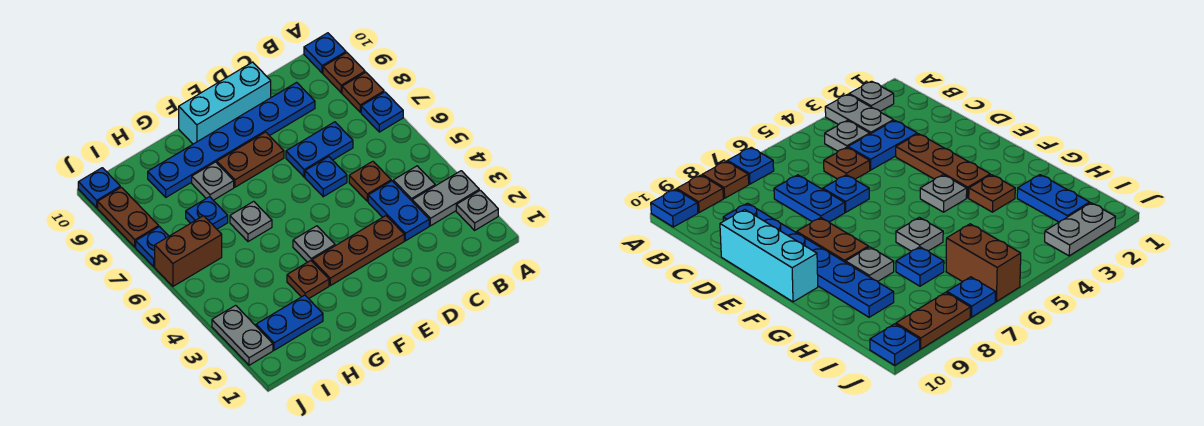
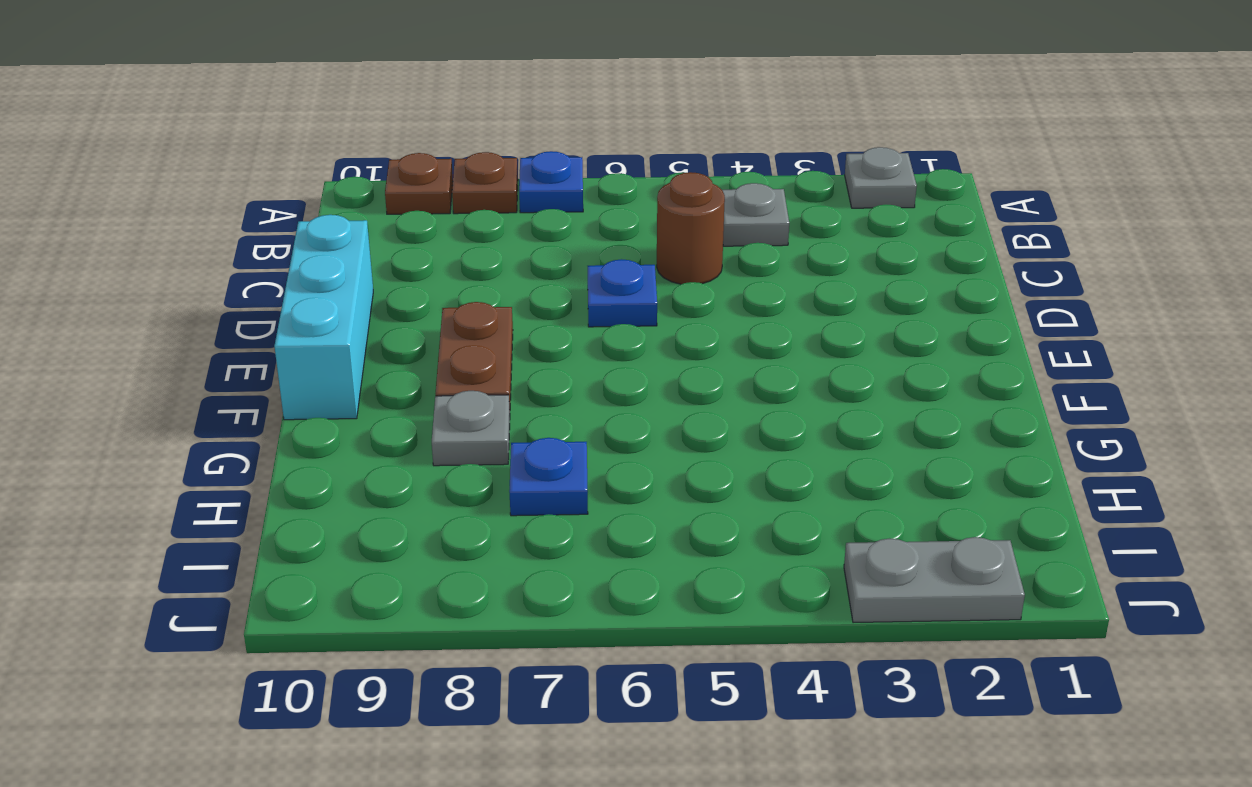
brown round brick C5 level 1 -> brown plate C5 level 1
none -> grey plate A3:B3 level 1
none -> blue plate A10 level 1
none -> blue plate C3:C4 level 1

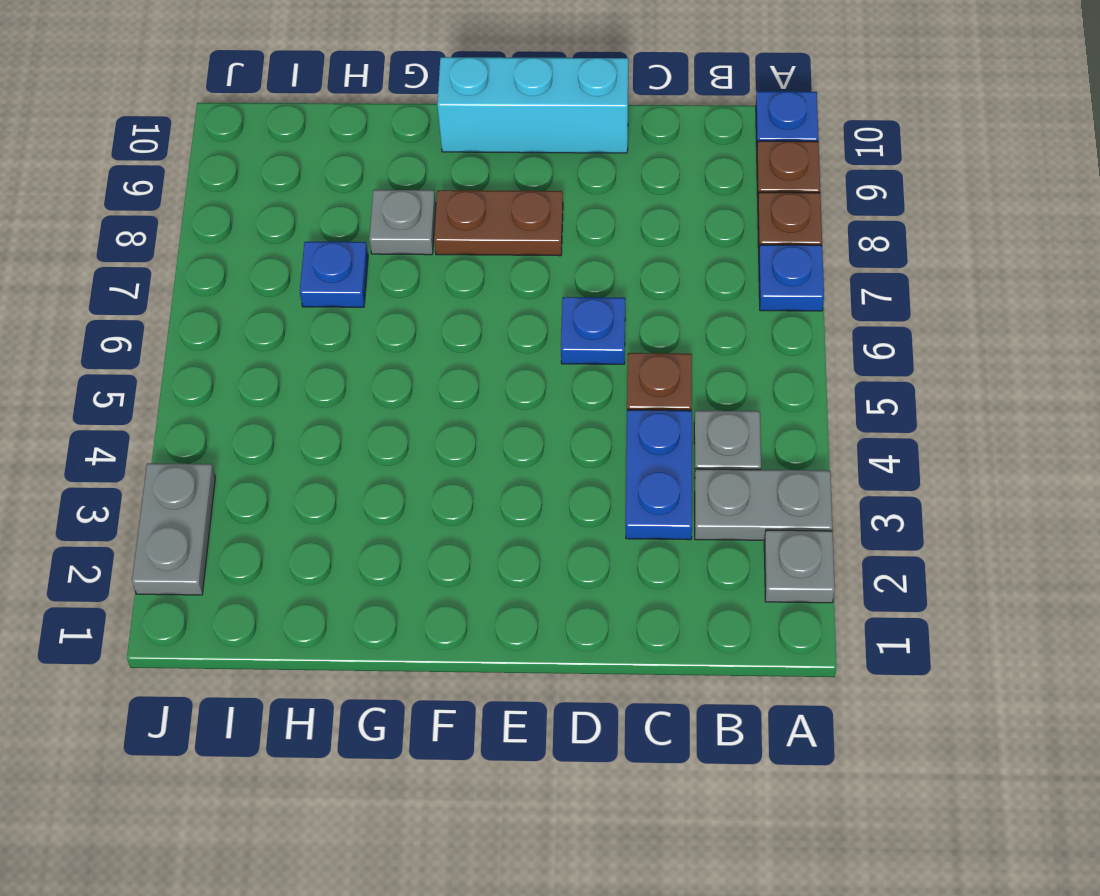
none -> blue plate C7:D7 level 1
none -> blue plate C9:H9 level 1
none -> brown plate D3:F3 level 1

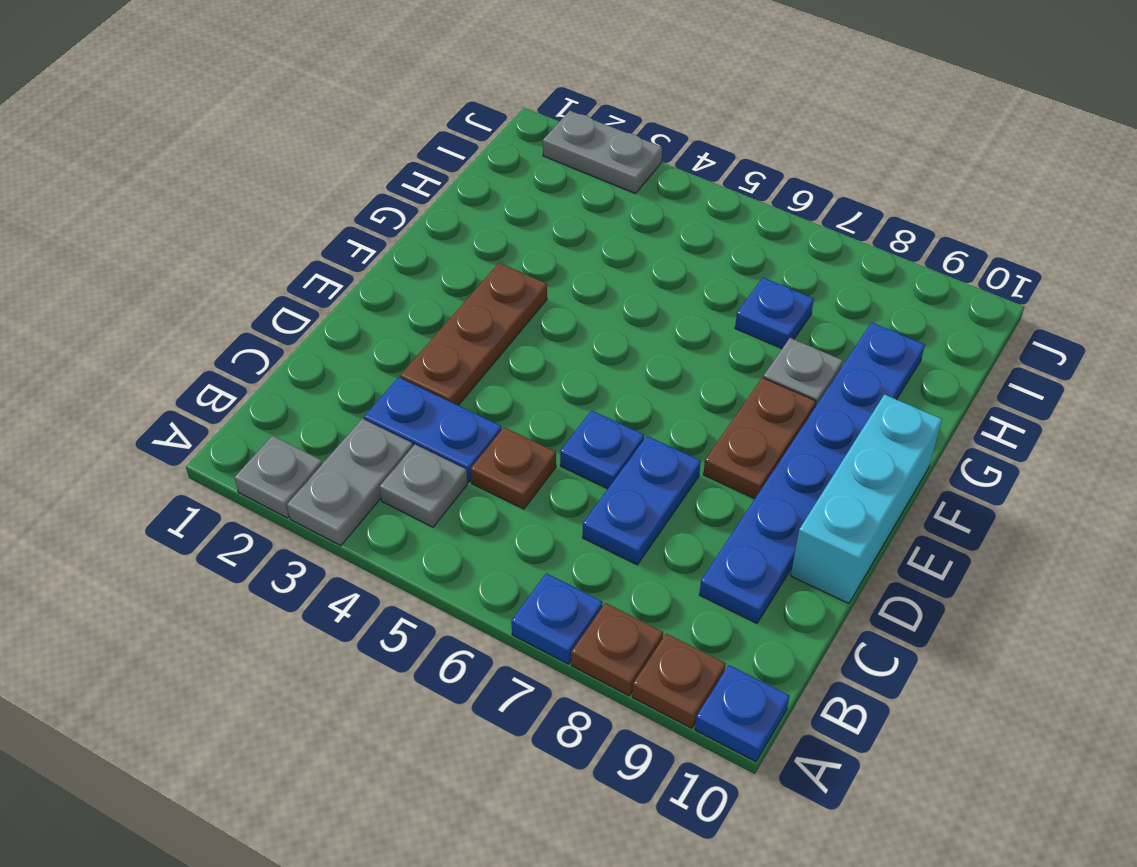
none -> grey plate F4 level 1
none -> brown plate G3 level 1
none -> grey plate G6 level 1

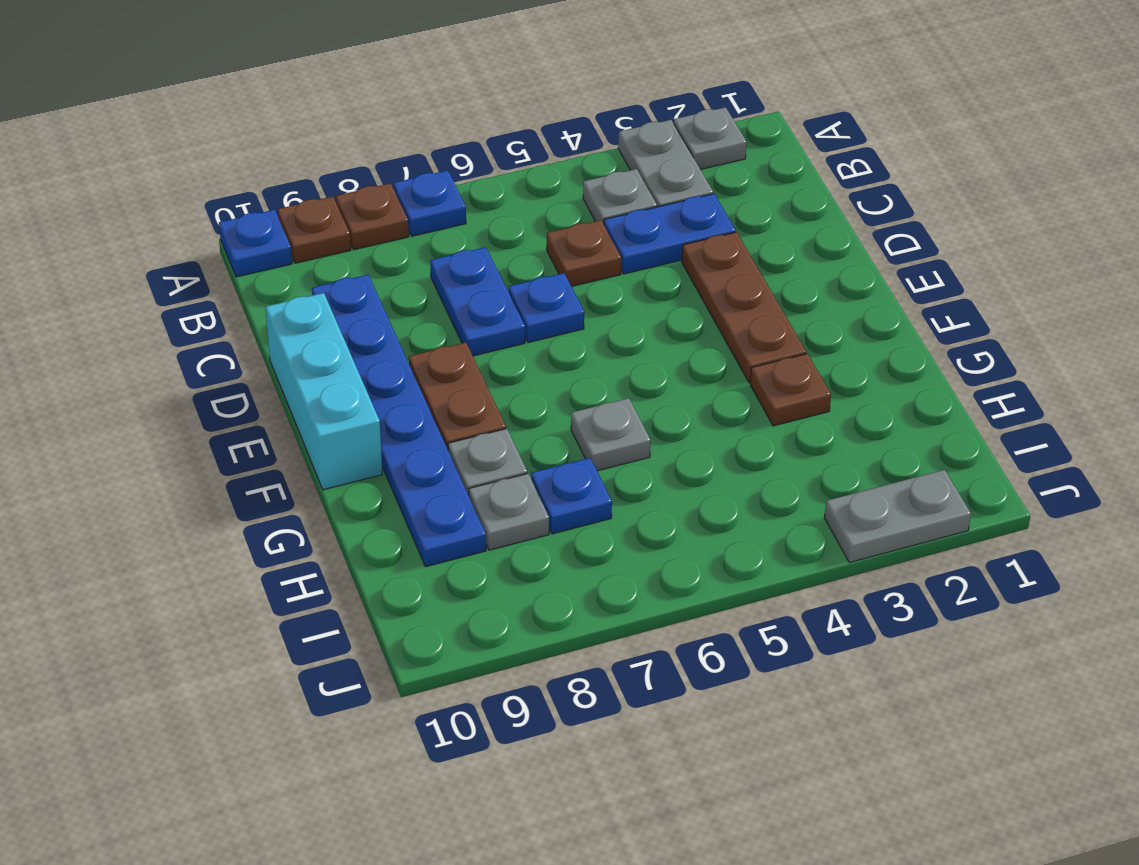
grey plate H8 level 1 -> grey plate F4 level 1
none -> blue plate H2:I2 level 1
none -> brown brick I6:J6 level 1
none -> blue plate J7 level 1

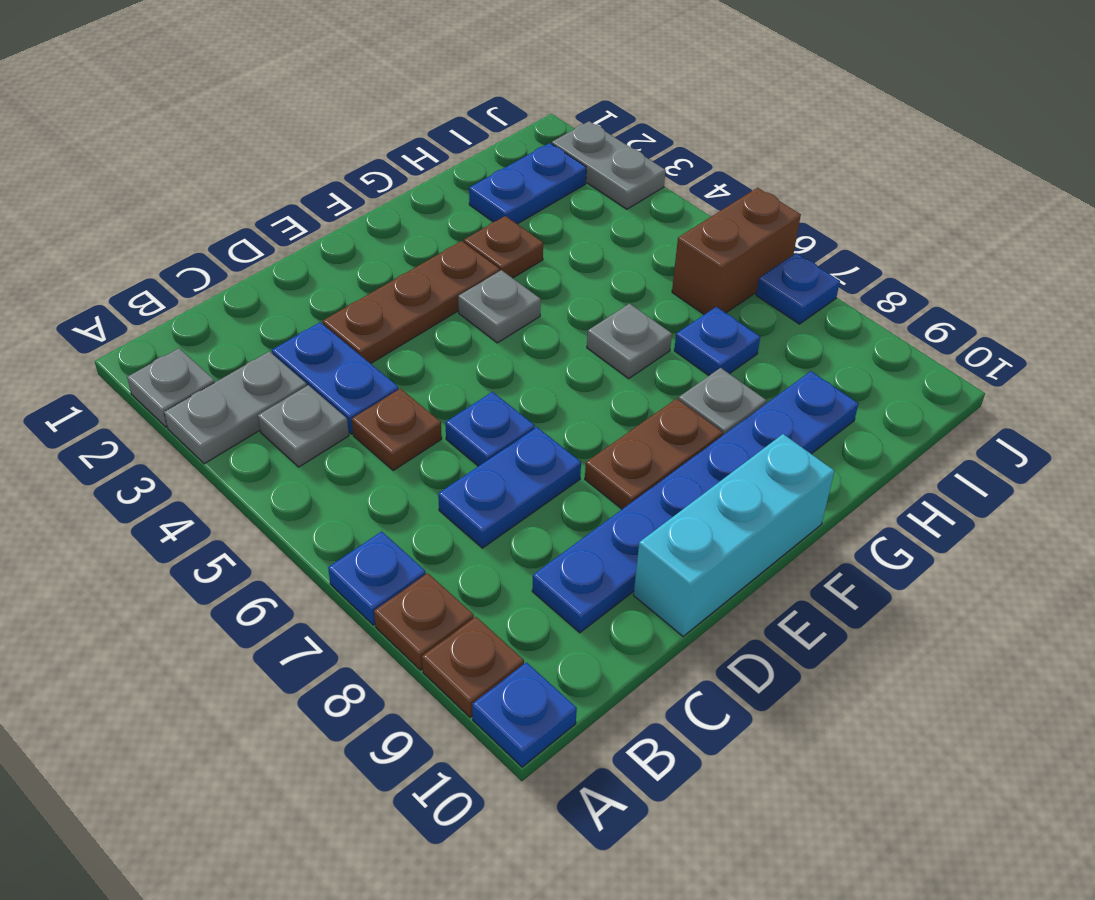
none -> brown plate J8:J9 level 1
none -> blue plate J10 level 1

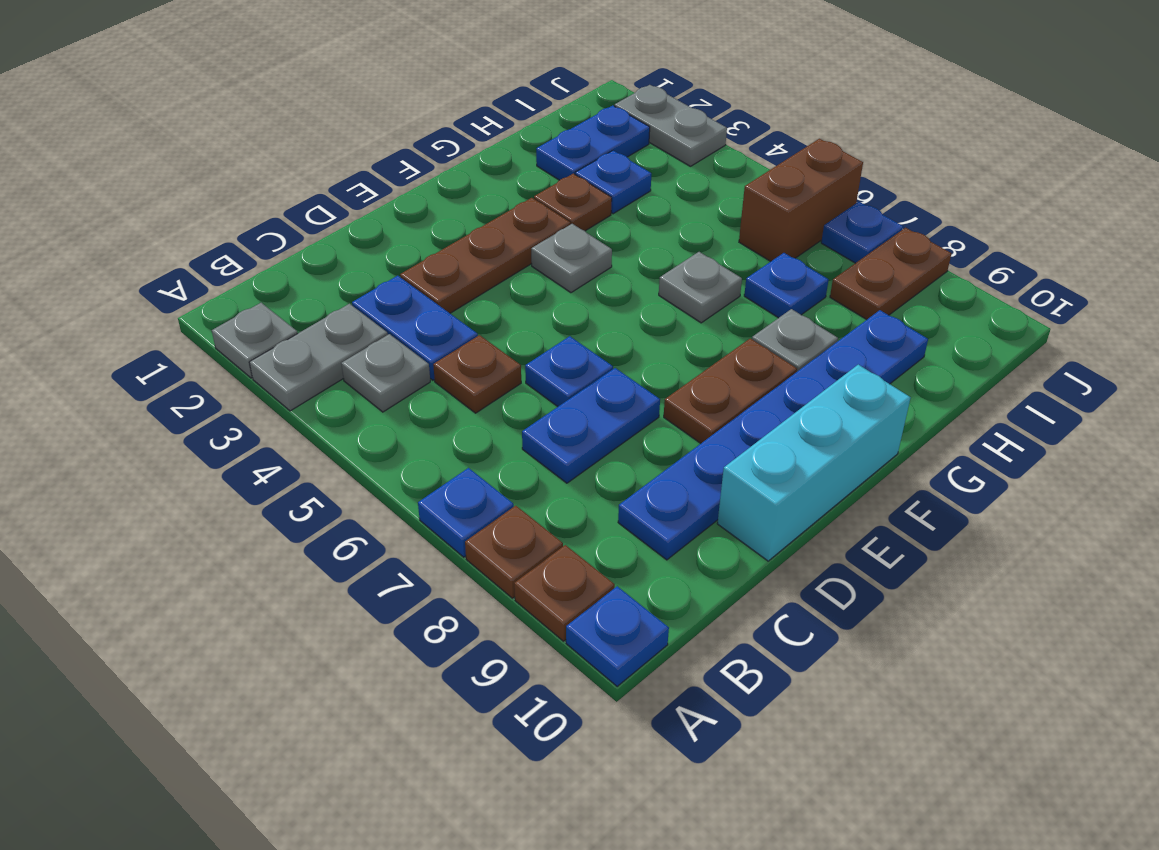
blue plate H3 level 1 -> blue plate J10 level 1
brown plate I8:J8 level 1 -> brown plate J8:J9 level 1

